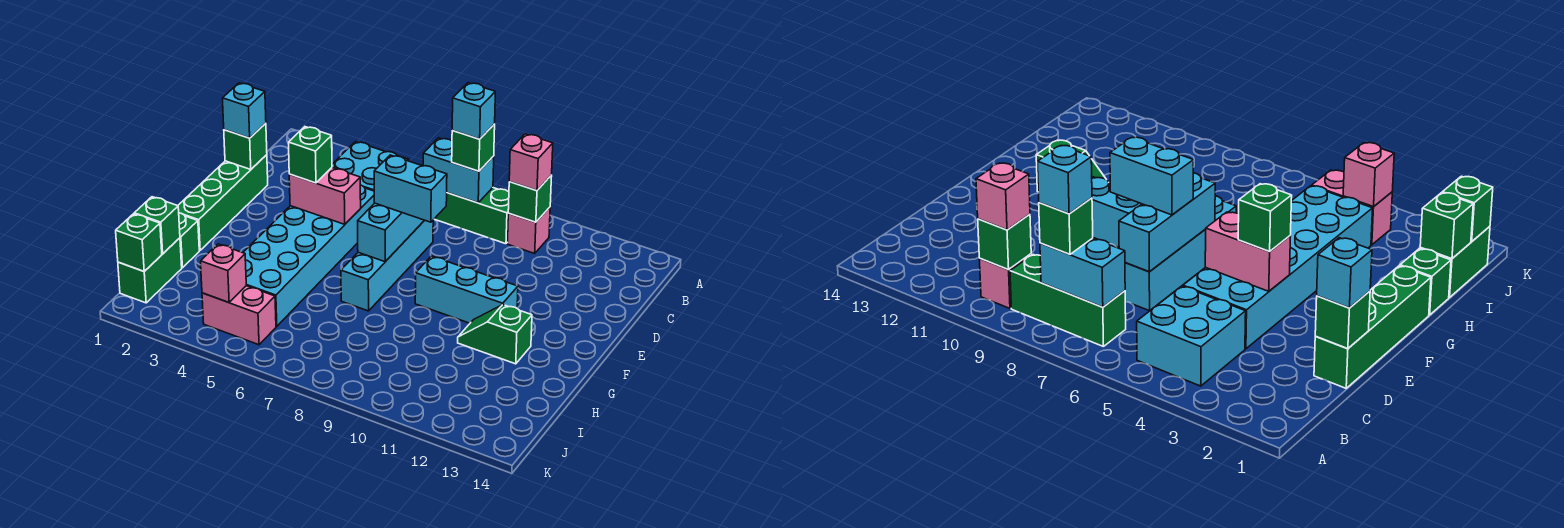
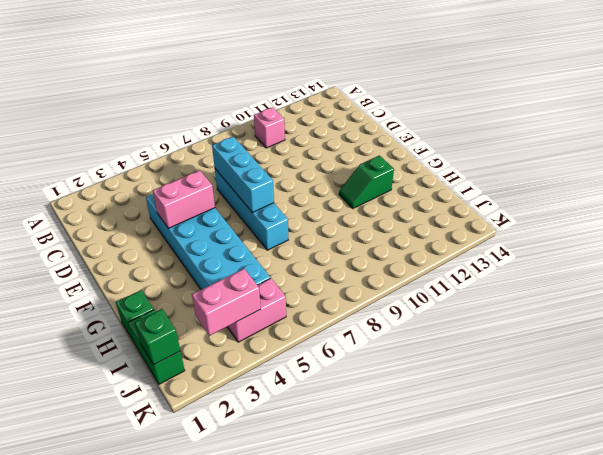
pink brick J3:J4 level 2 -> pink brick J4 level 2
none -> cyan brick B4:C5 level 1
none -> green brick B7:B9 level 1
none -> green brick D1:G1 level 1

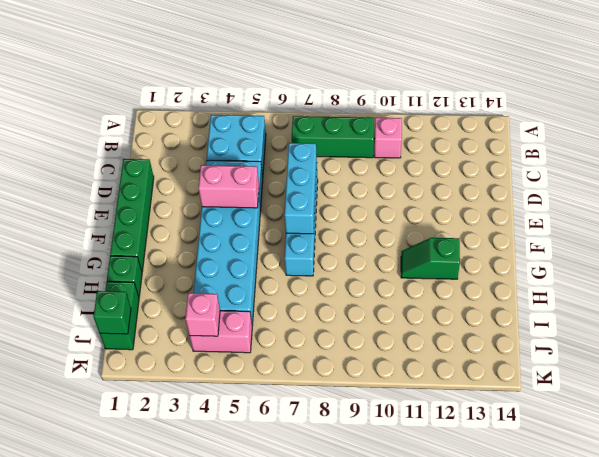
none -> cyan brick F9:F11 level 1
none -> cyan brick B7:B8 level 2
none -> green brick B10 level 2

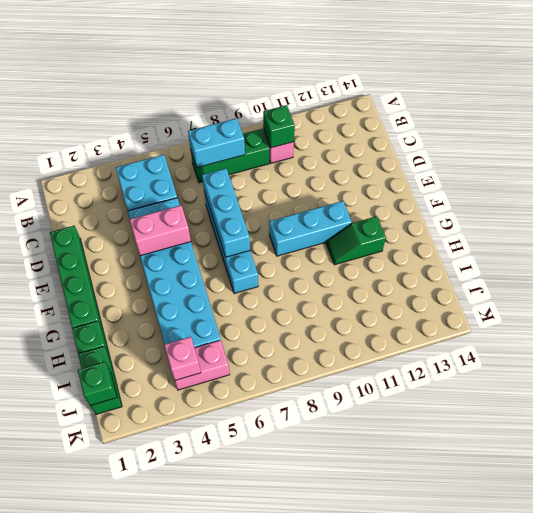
none -> green brick D1 level 2
none -> green brick I1 level 2
none -> green brick B8 level 3

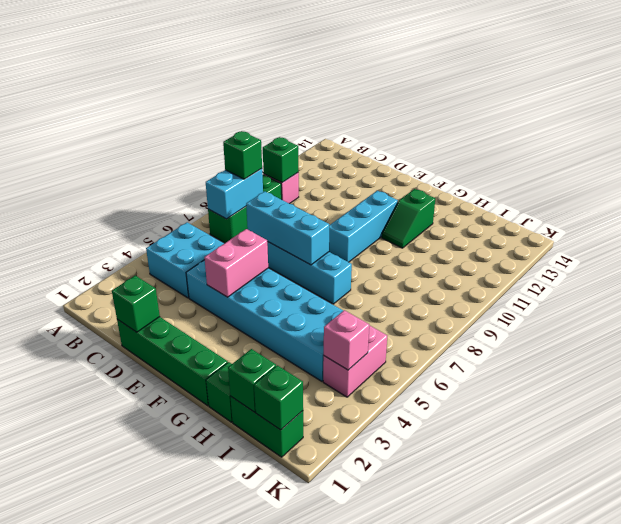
none -> pink brick B10 level 3
none -> cyan brick D1 level 3
none -> green brick E4 level 3

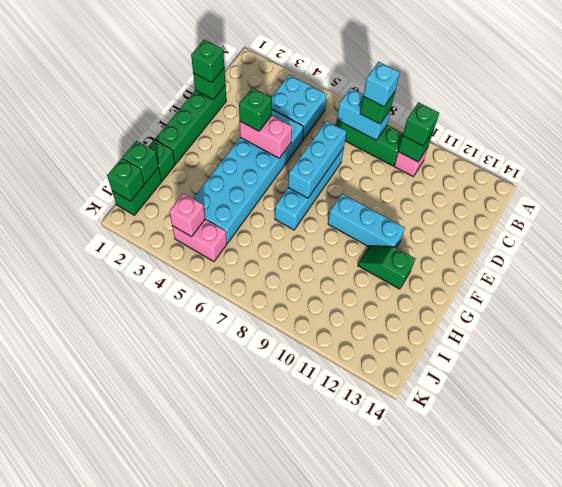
green brick B10 level 3 -> pink brick B10 level 3
green brick D1 level 3 -> cyan brick D1 level 3
none -> cyan brick E7:E8 level 3

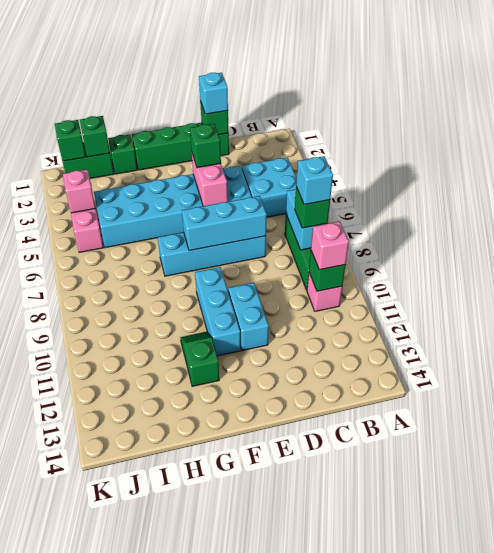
cyan brick E10:E11 level 1 -> cyan brick E7:E8 level 3

